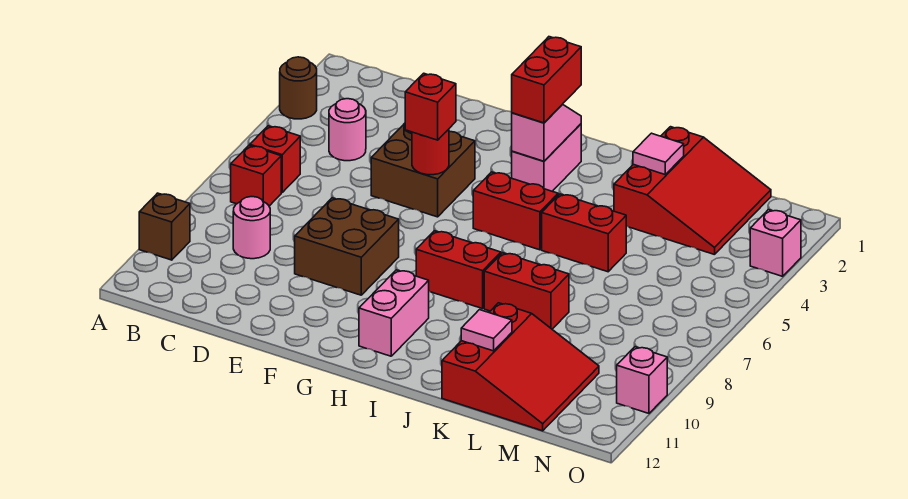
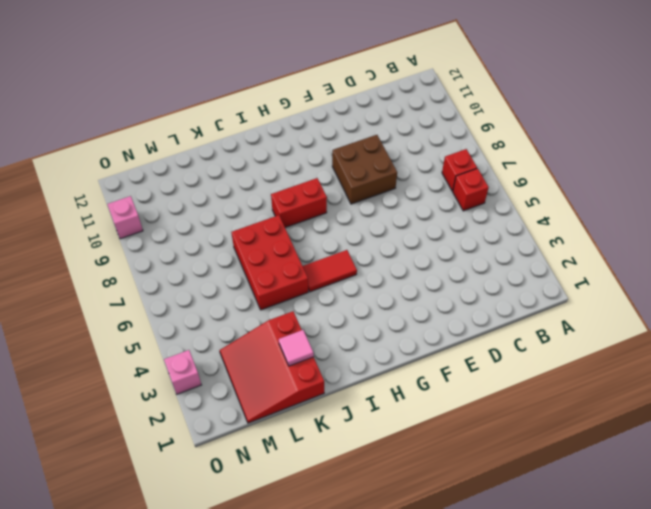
red tile H5:I5 level 1 -> red brick H5:I5 level 1
red brick J5:K7 level 1 -> red brick J5:K5 level 1
none -> brown round brick A3 level 1
none -> brown brick A10 level 1
none -> pink round brick C4 level 1

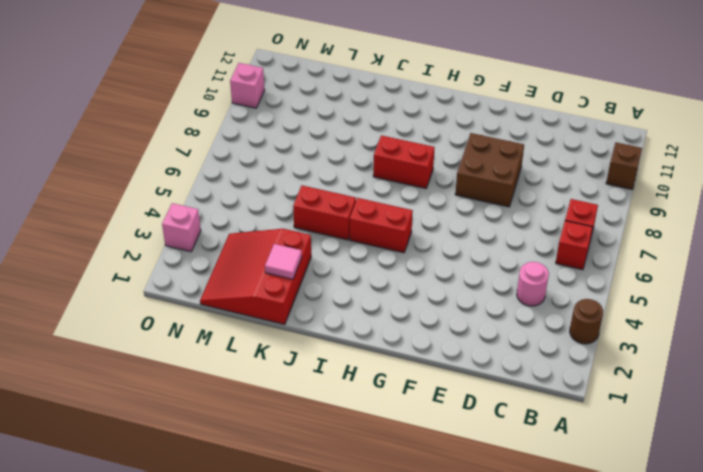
none -> pink round brick C9 level 1
none -> brown brick E4:F5 level 1
none -> pink brick H2:H3 level 1

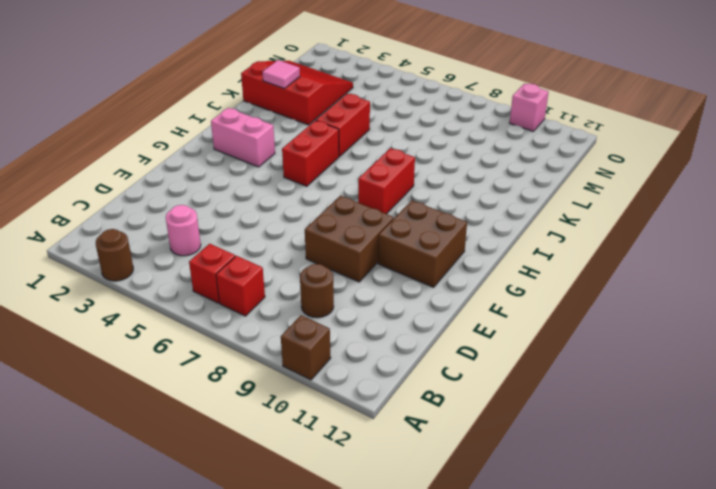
brown round brick C9 level 1 -> pink round brick C9 level 1
brown brick F10:G11 level 1 -> brown brick E4:F5 level 1
none -> pink brick H10:H11 level 1
none -> red brick J8:K8 level 1
none -> red slope K10:M12 level 1 top K

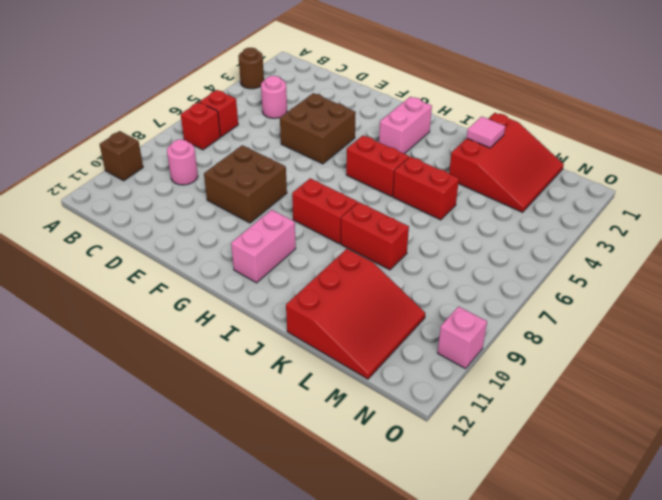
none -> pink brick O3 level 1
none -> red round brick F5 level 2
none -> pink slope H2:H3 level 2 top 3

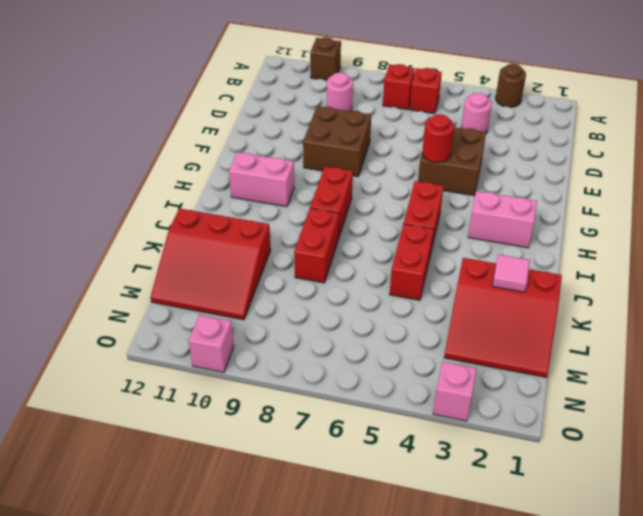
none -> pink slope H2:H3 level 2 top 3
none -> pink tile K11 level 2
none -> red brick F5 level 3

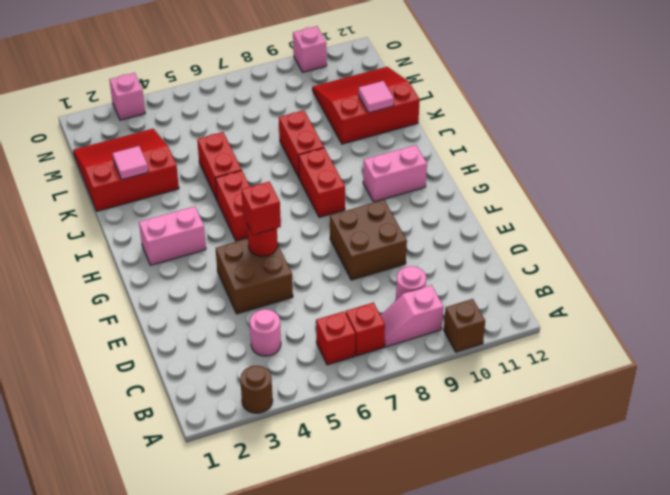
pink slope B8:B9 level 1 top 9 -> pink slope H2:H3 level 2 top 3
none -> red brick H2:H3 level 3

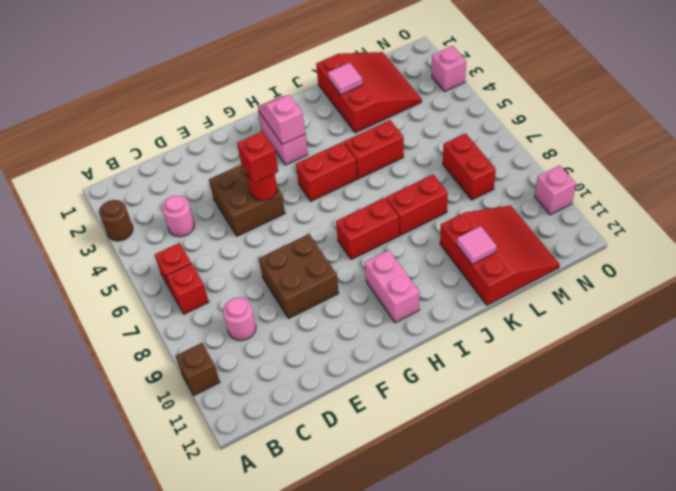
red brick M7:M8 level 1 -> red brick H2:H3 level 3

